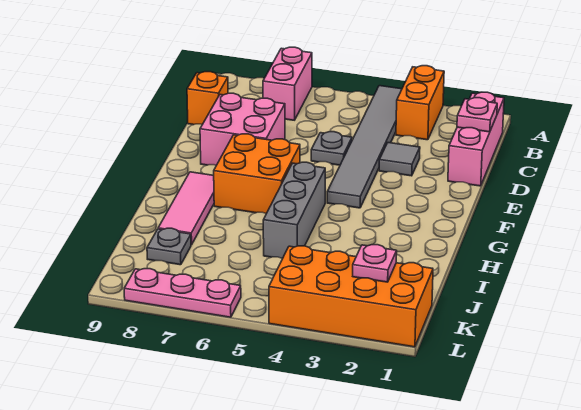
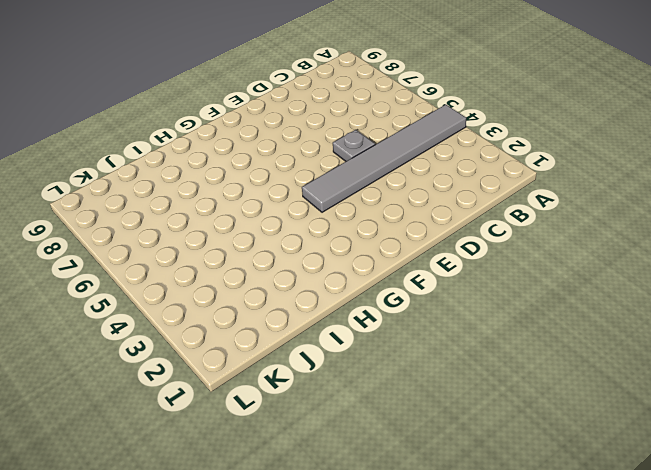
none -> orange brick A3:B3 level 1
none -> pink brick A7:B7 level 1
none -> pink brick B1:D1 level 1

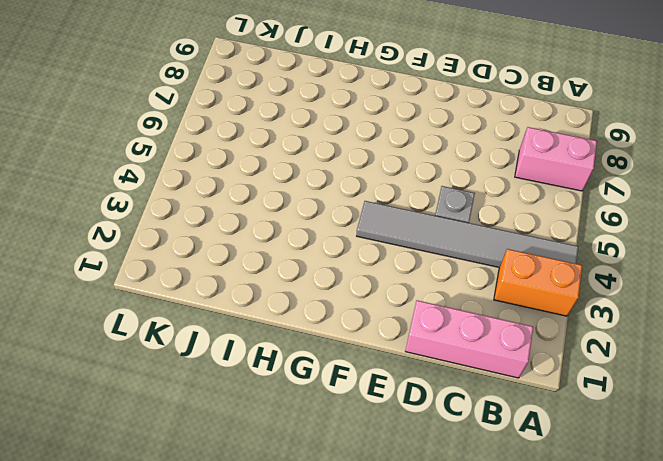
none -> orange brick C9 level 1
none -> grey tile D3 level 1
none -> pink brick D7:E8 level 1

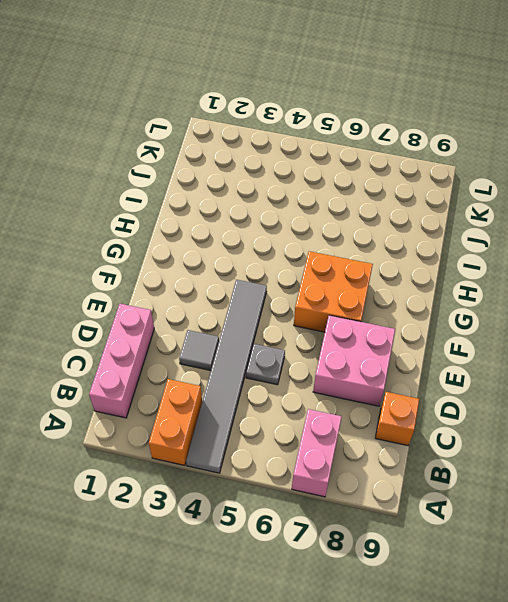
none -> grey brick G5:I5 level 1
none -> pink tile G8:I8 level 1
none -> grey plate J8 level 1

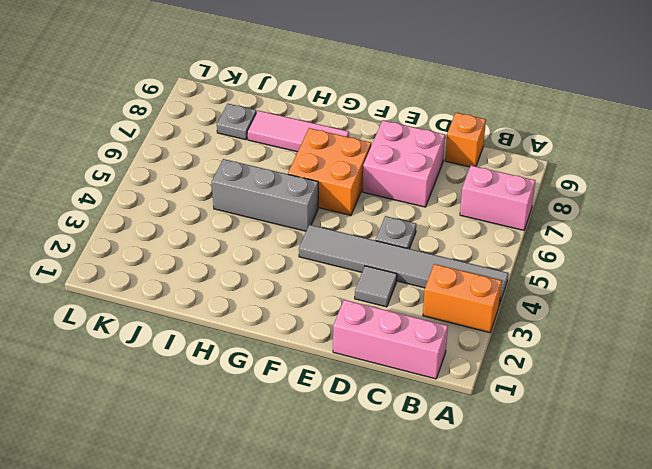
none -> orange brick K1:L4 level 1
none -> pink plate L6:L8 level 1
none -> pink plate C1 level 2

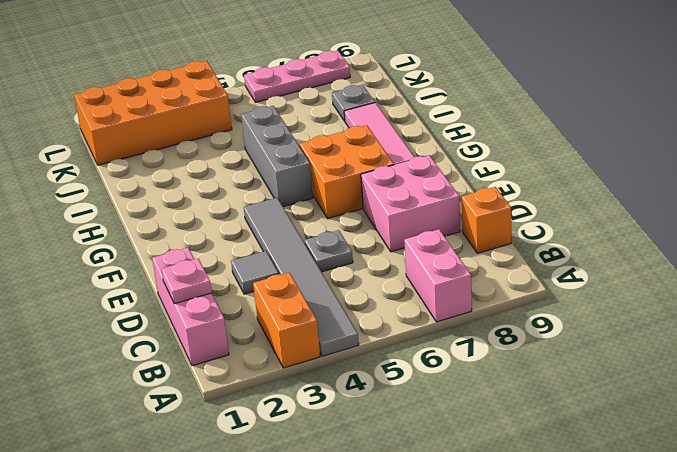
none -> pink plate K2 level 2

